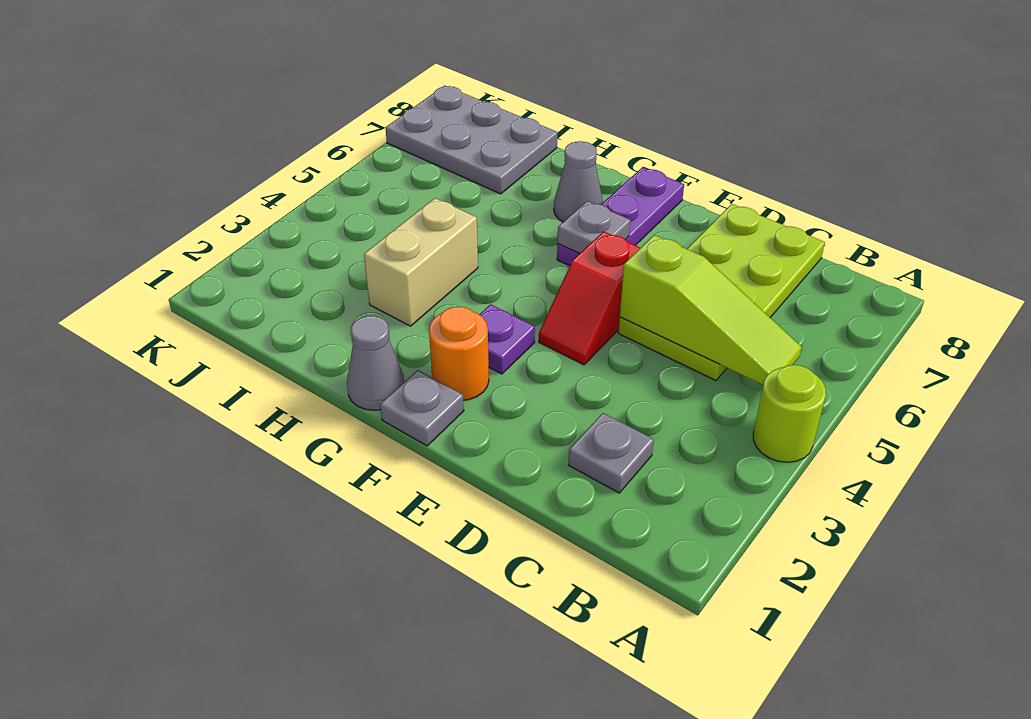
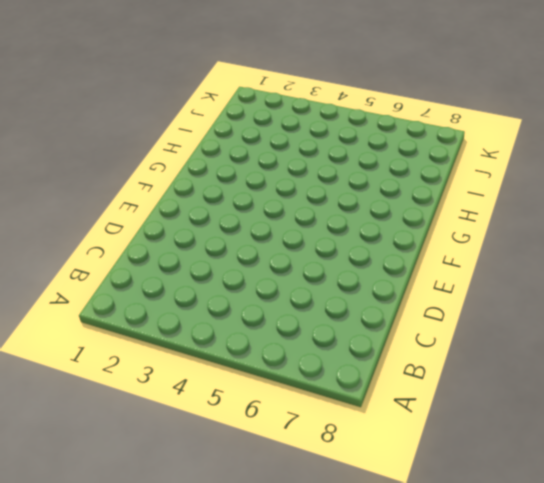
none -> lime round brick A4 level 1
none -> grey plate C2 level 1
none -> lime plate C5:D8 level 1

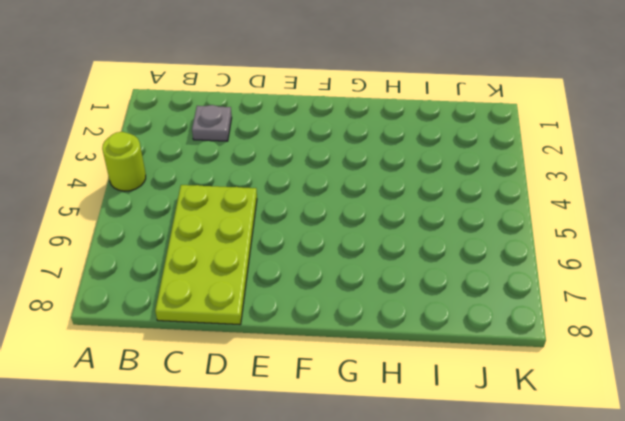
none -> red slope E4:E5 level 1 top 5
none -> grey plate F1 level 1
none -> orange round brick F2 level 1

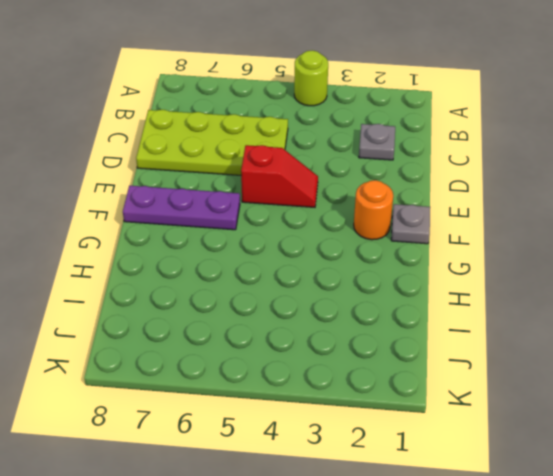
none -> purple plate F3 level 1
none -> grey cone G1 level 1
none -> grey cone G7 level 1

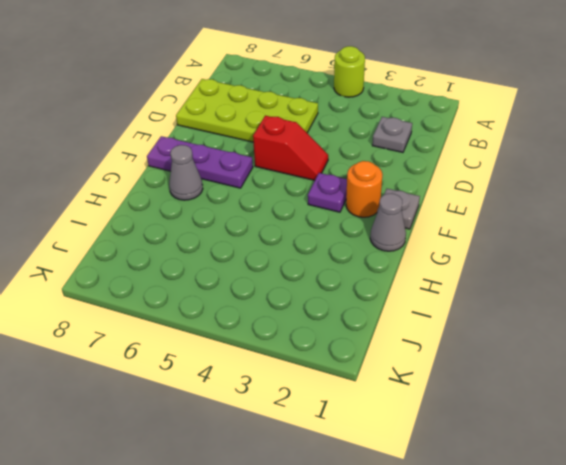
none -> tan brick H3:H4 level 1
none -> grey plate I7:K8 level 1
none -> lime slope B5:D5 level 2 top D

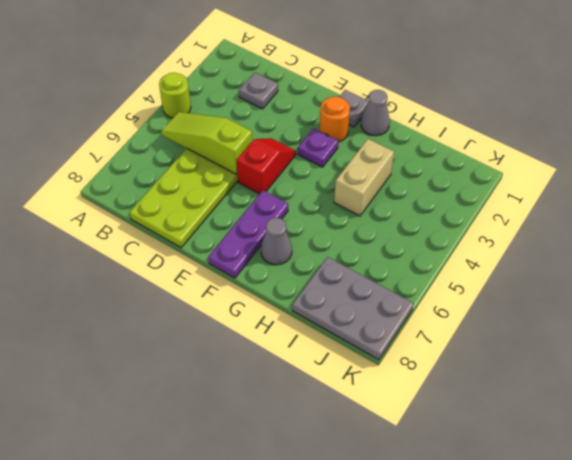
none -> grey plate F6 level 2

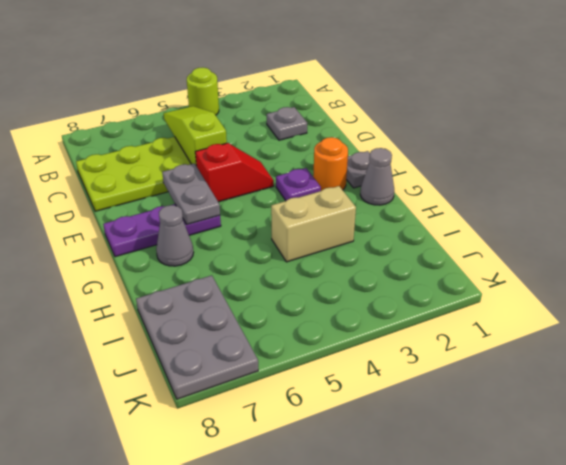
grey plate E6:F6 level 2 -> grey plate F6 level 2

